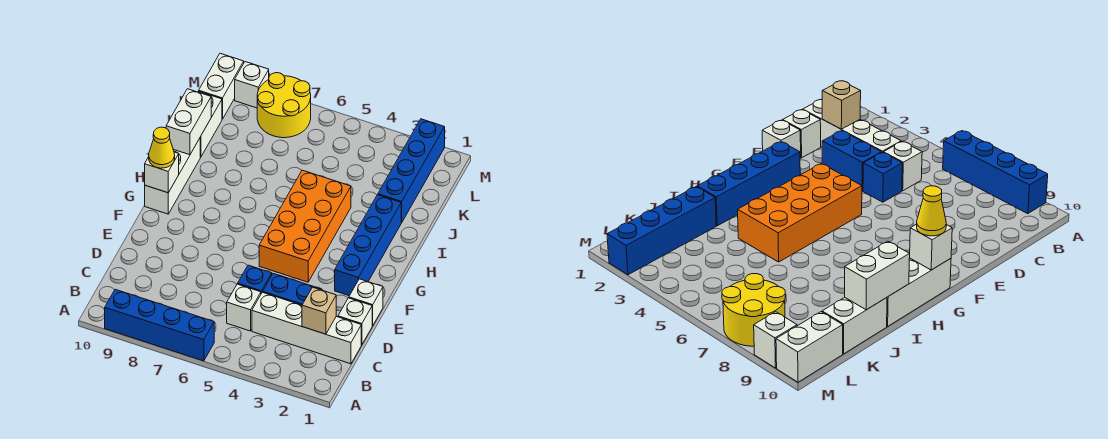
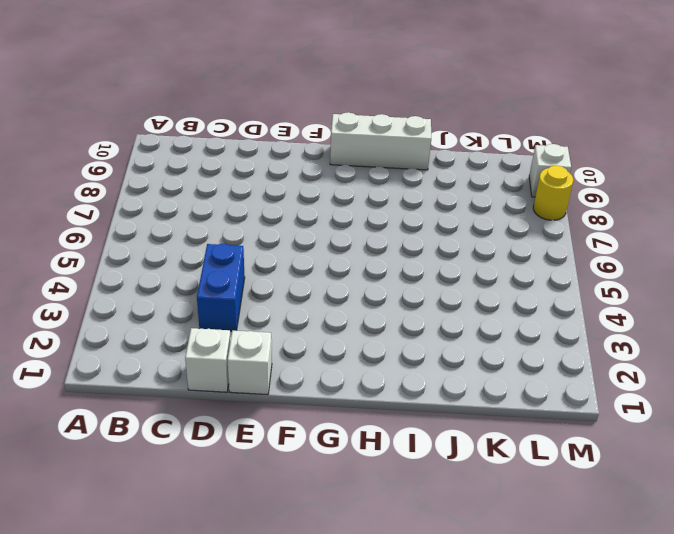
yellow round brick M8 level 1 -> yellow round brick L7:M8 level 1
none -> blue brick A6:A9 level 1
none -> white brick C1:C4 level 1
none -> white brick C5 level 1

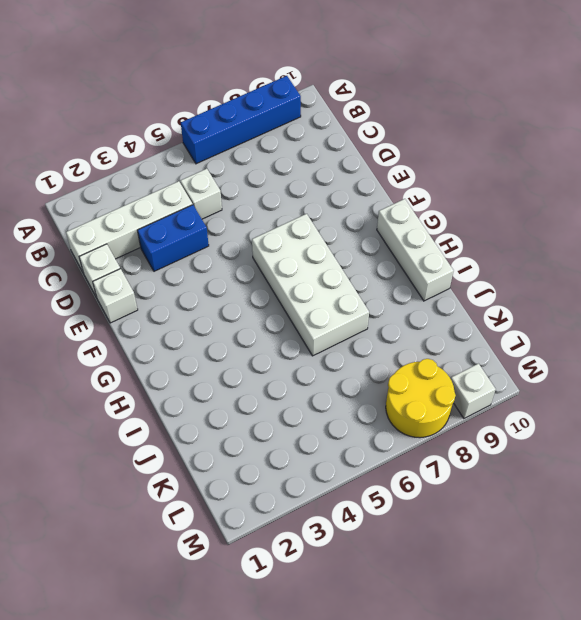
white brick F6:I7 level 1 -> none
none -> blue brick D5 level 1
none -> blue brick F2:I2 level 1
none -> orange brick F4:I5 level 1

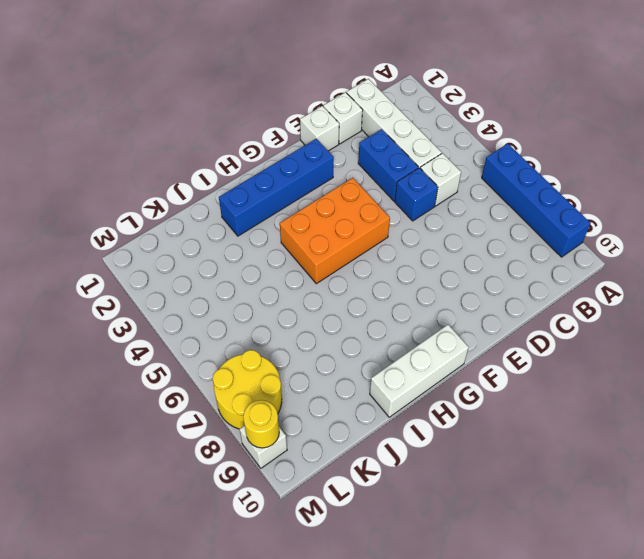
orange brick F4:H5 level 1 -> orange brick F4:I5 level 1
yellow round brick M9 level 2 -> none
none -> blue brick J2:M2 level 1
none -> white brick J10:K10 level 1
none -> white brick L10:M10 level 1

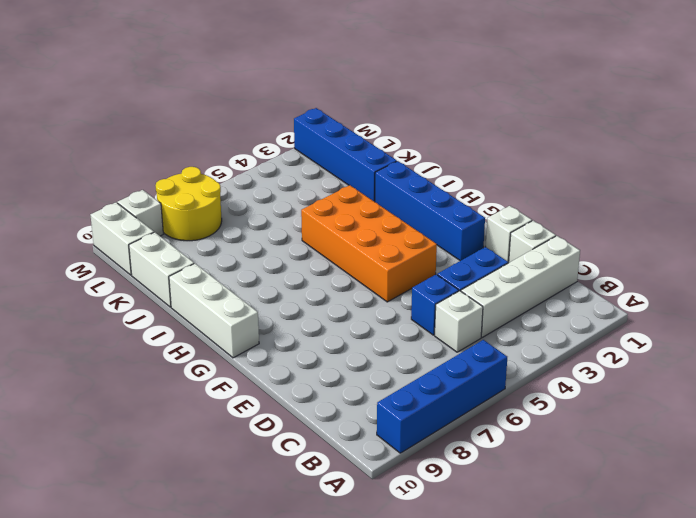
none -> tan brick C2 level 2
none -> white brick G10 level 2
none -> white brick I10:J10 level 2

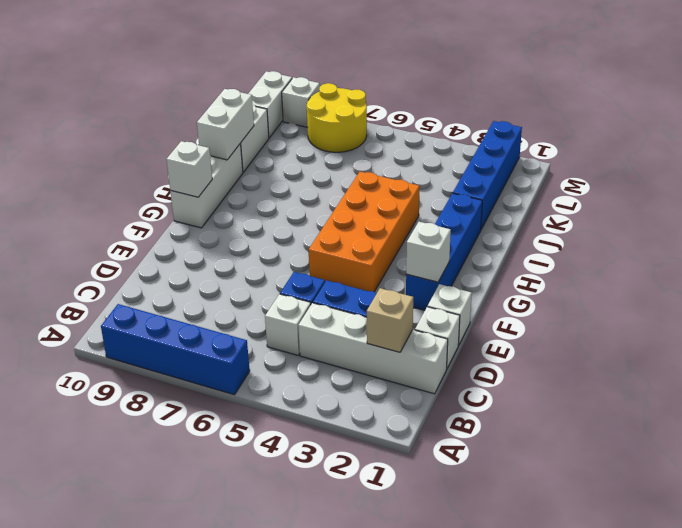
white brick F2 level 2 -> none
none -> yellow cone G10 level 3

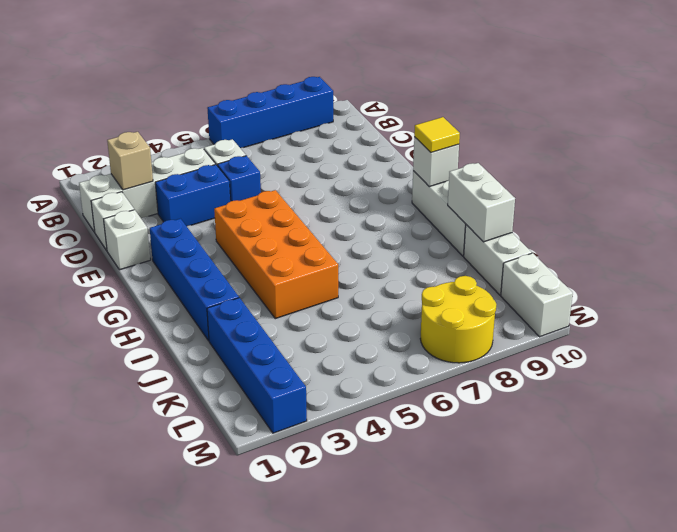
yellow tile G10 level 3 -> yellow cone G10 level 3
none -> white brick M9 level 1

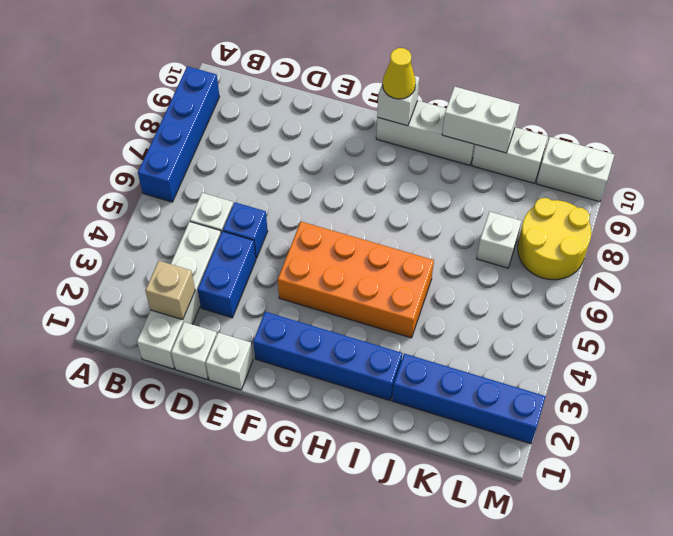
white brick K7 level 1 -> white brick M9 level 1

